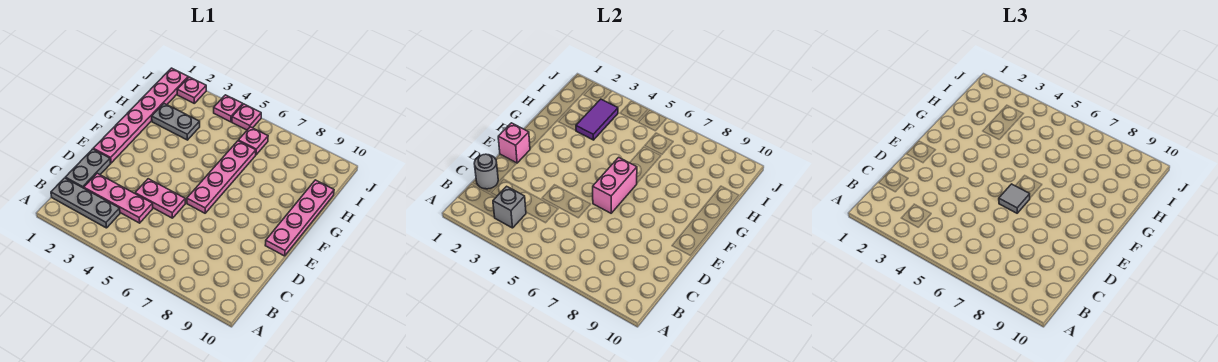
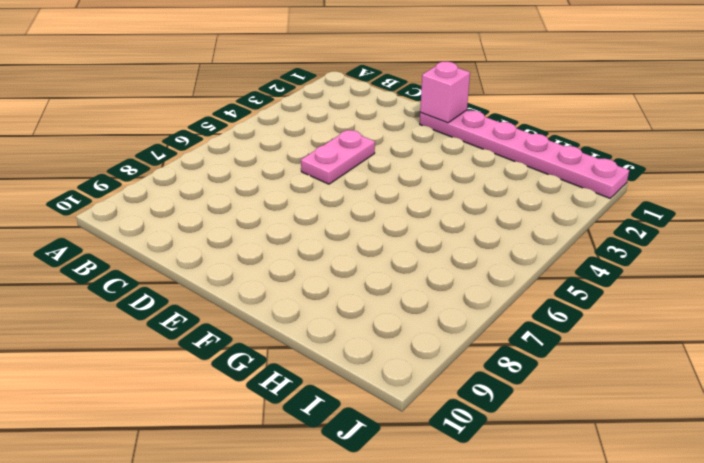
none -> grey plate B1:B3 level 1
none -> grey plate C1:D1 level 1
none -> pink plate C2:C4 level 1

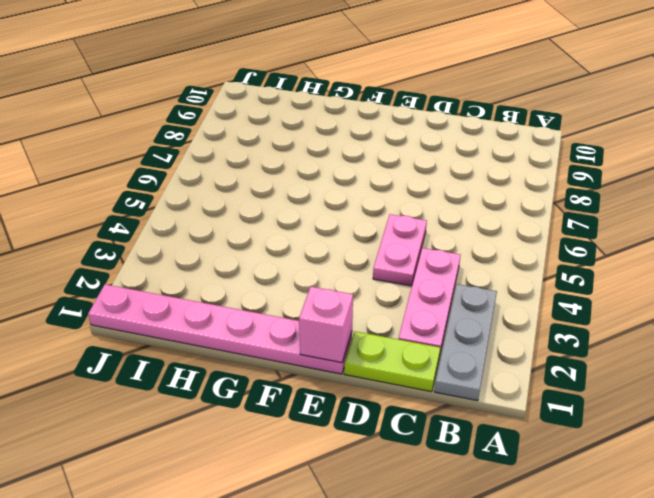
lime plate C1:D1 level 1 -> grey plate C1:D1 level 1
none -> pink plate E6:H6 level 1
none -> pink plate E10:H10 level 1
none -> grey plate H2:H3 level 1

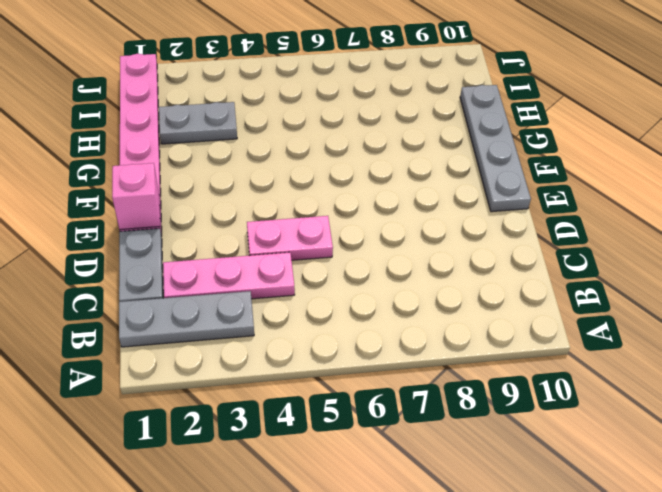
grey plate E10:H10 level 1 -> pink plate E10:H10 level 1
none -> pink plate E6:H6 level 1
none -> pink plate I6 level 1
none -> pink plate J2 level 1

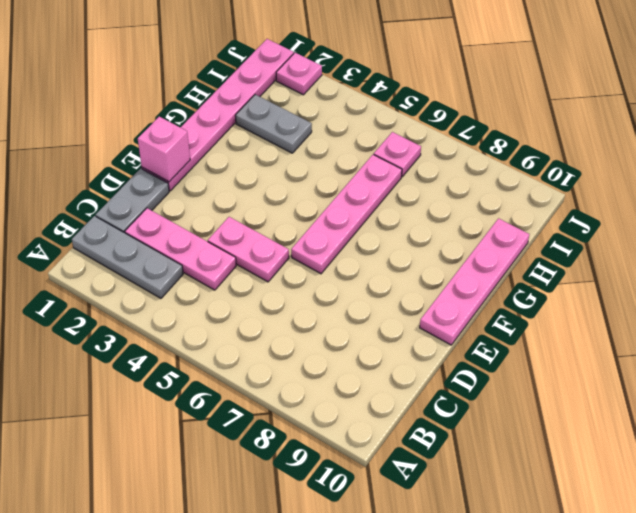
none -> pink plate J4 level 1
none -> pink plate J5 level 1
none -> grey brick B3 level 2

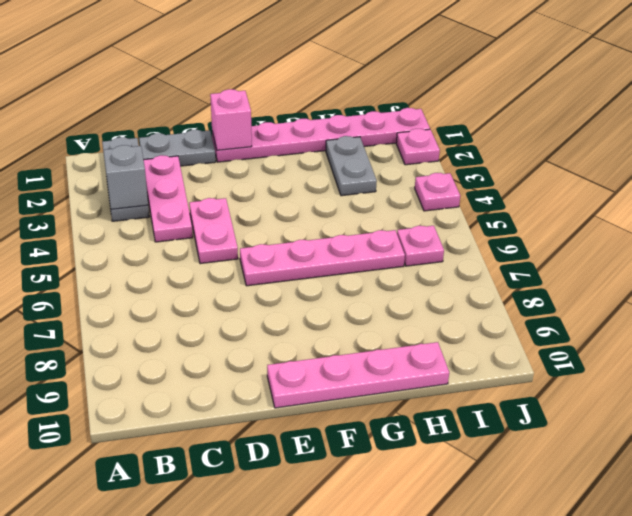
none -> pink plate J5 level 1
none -> grey round brick C1 level 2
none -> pink brick E6:F6 level 2

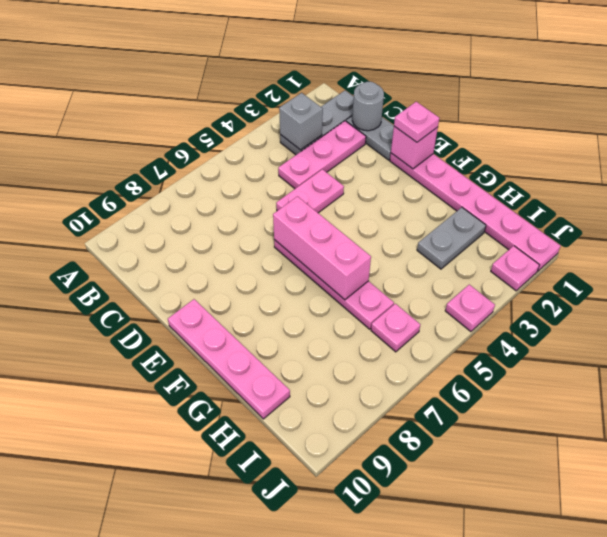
pink plate E1 level 3 -> pink plate J5 level 1
pink brick E6:G6 level 2 -> pink brick E6:F6 level 2
none -> purple tile H3:I3 level 2
none -> grey tile E6 level 3

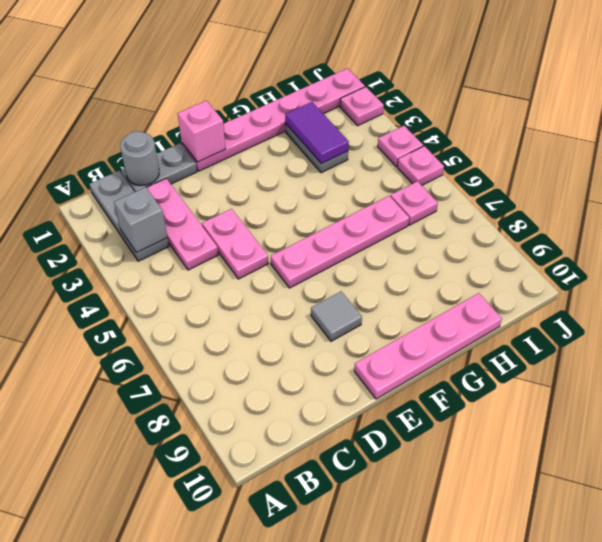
grey tile E8 level 1 -> grey tile E6 level 3
purple tile H2:H3 level 2 -> purple tile H3:I3 level 2
none -> pink brick E6:F6 level 2

